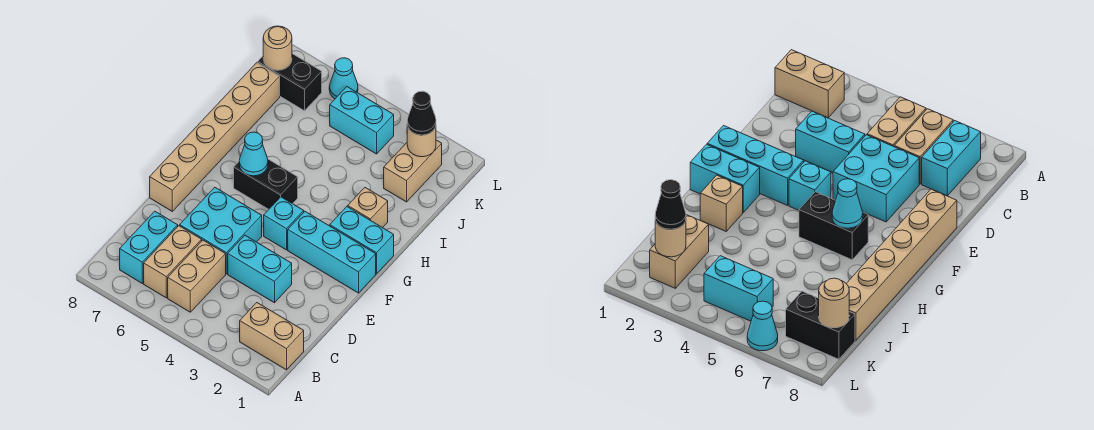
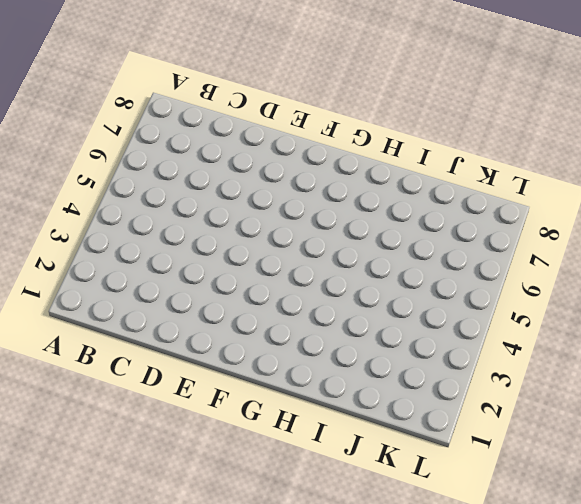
none -> tan brick B1:B2 level 1
none -> tan brick B5:C5 level 1
none -> tan brick B6:C6 level 1

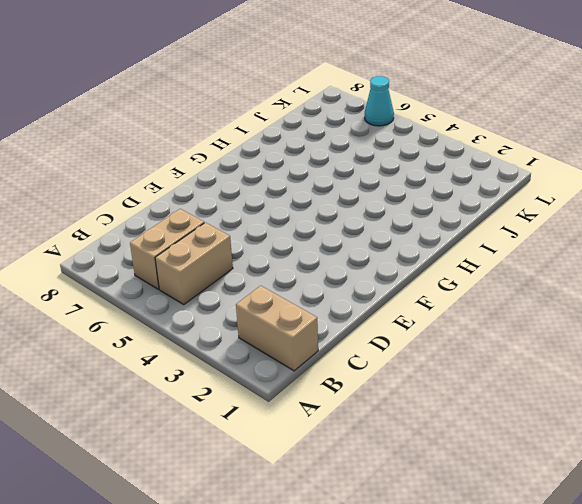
none -> cyan brick B7:C7 level 1
none -> cyan brick D3:D4 level 1
none -> cyan brick D5:E6 level 1

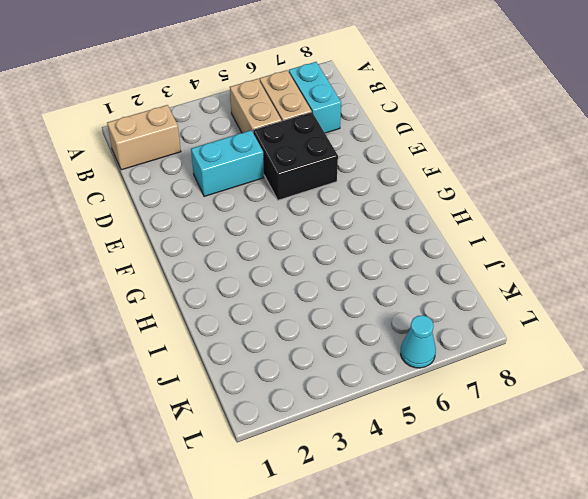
black brick D5:E6 level 1 -> cyan brick D5:E6 level 1
none -> tan brick E8:J8 level 1
none -> cyan brick F1:F3 level 1
none -> cyan brick F4 level 1

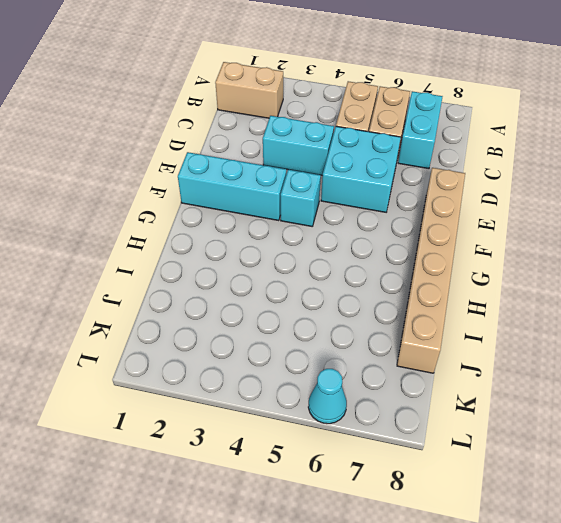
none -> cyan brick G1:G2 level 1
none -> black brick G5:G6 level 1
none -> tan brick H2 level 1

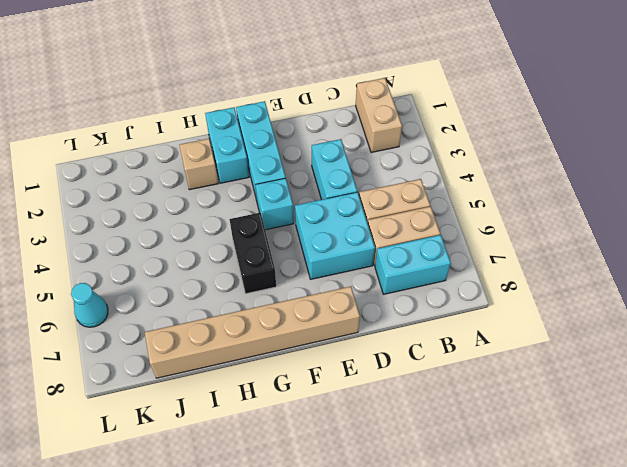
none -> tan brick J2:K2 level 1
none -> cyan brick K4:K5 level 1
none -> black brick K7:K8 level 1

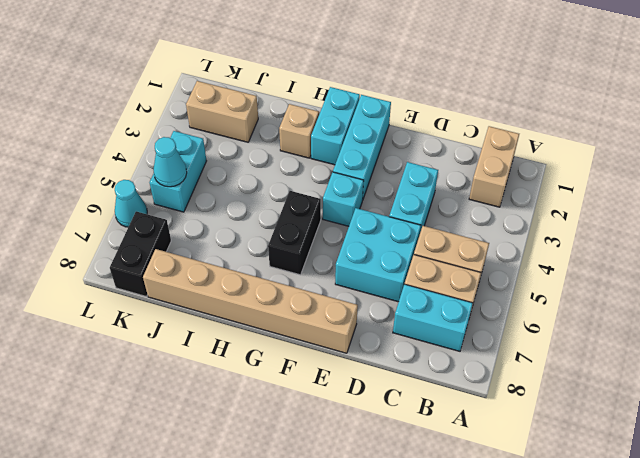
cyan cone K5 level 2 -> cyan cone G6 level 2
none -> tan round brick K2 level 2
none -> tan round brick K8 level 2
none -> black cone K2 level 3

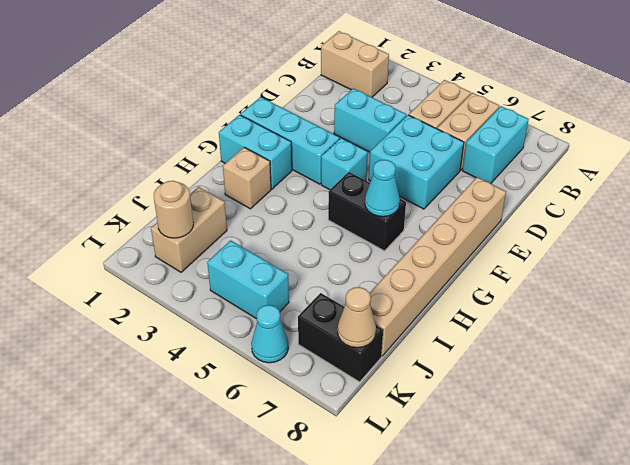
tan cone K8 level 2 -> tan round brick K8 level 2
none -> black cone K2 level 3

